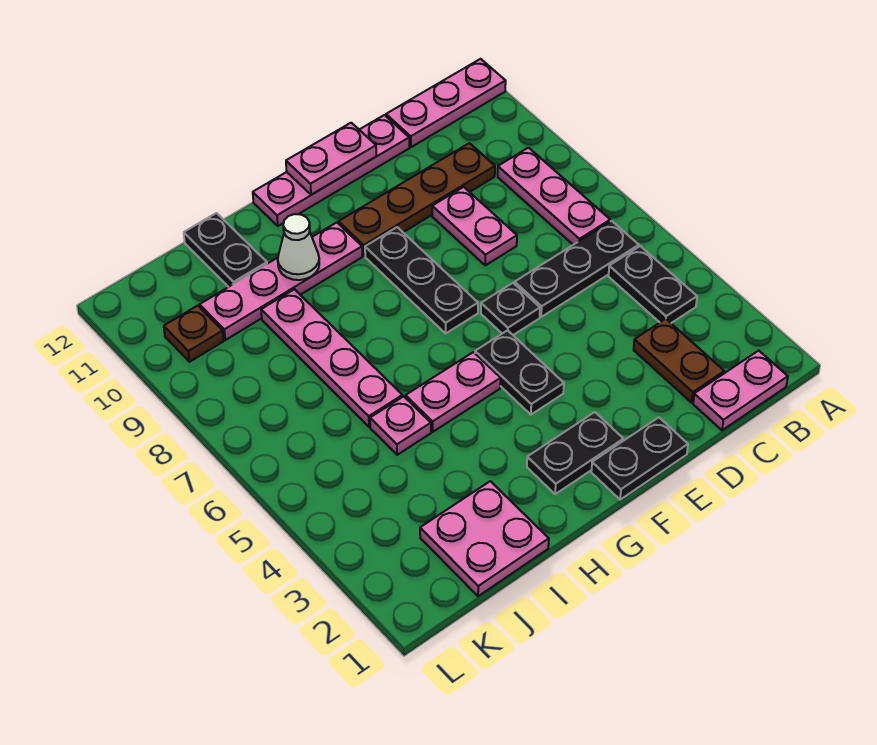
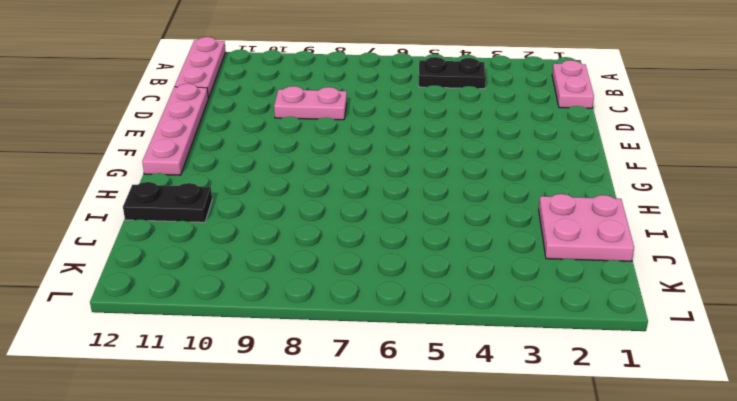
none -> black plate B6:D6 level 1
none -> pink plate B7:B9 level 1
none -> brown plate C2:C3 level 1

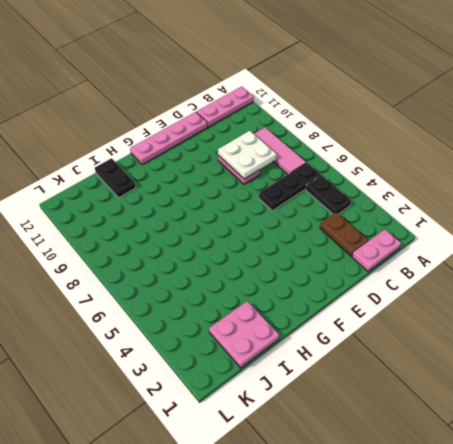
pink tile B7:B9 level 1 -> pink plate B7:B9 level 1
white plate C8:D9 level 2 -> none
none -> brown plate C10:F10 level 1
none -> black plate E1:F1 level 1
none -> black plate E6 level 1

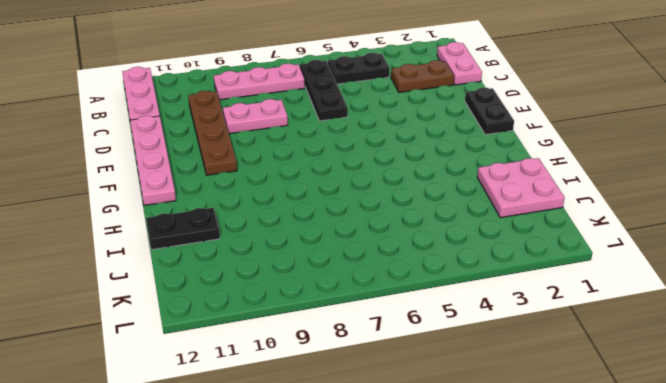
none -> black plate E6 level 1
none -> black plate F2:G2 level 1
none -> black plate F4:F5 level 1

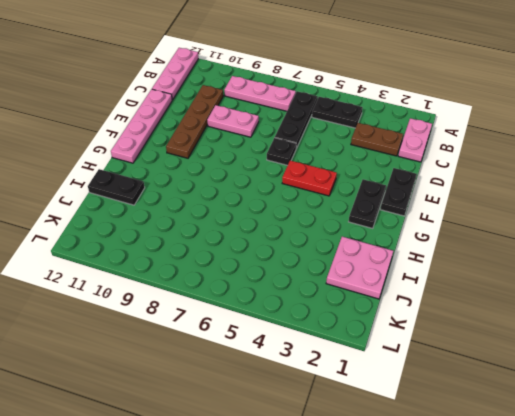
red plate F4:F5 level 1 -> black plate F4:F5 level 1
none -> black plate F7:F9 level 1
none -> pink plate G5:H5 level 1
none -> pink plate G10:J10 level 1

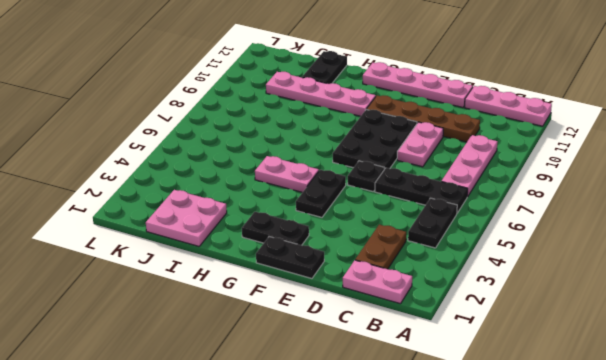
black plate E7:F9 level 1 -> black plate F7:F9 level 1
none -> pink plate I5 level 1
none -> pink plate I6:I9 level 1
none -> brown plate K10 level 1

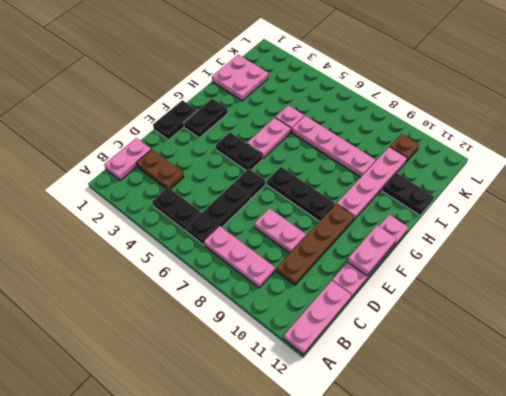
none -> white cone H10 level 2

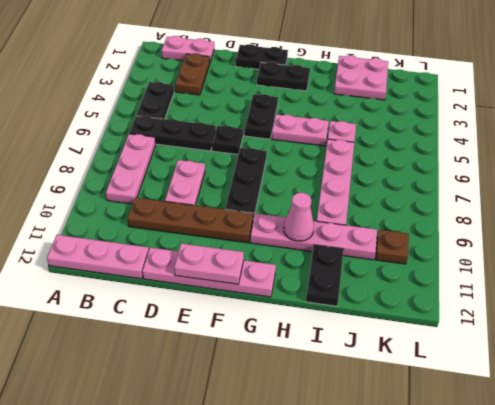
pink cone H10 level 2 -> white cone H10 level 2

